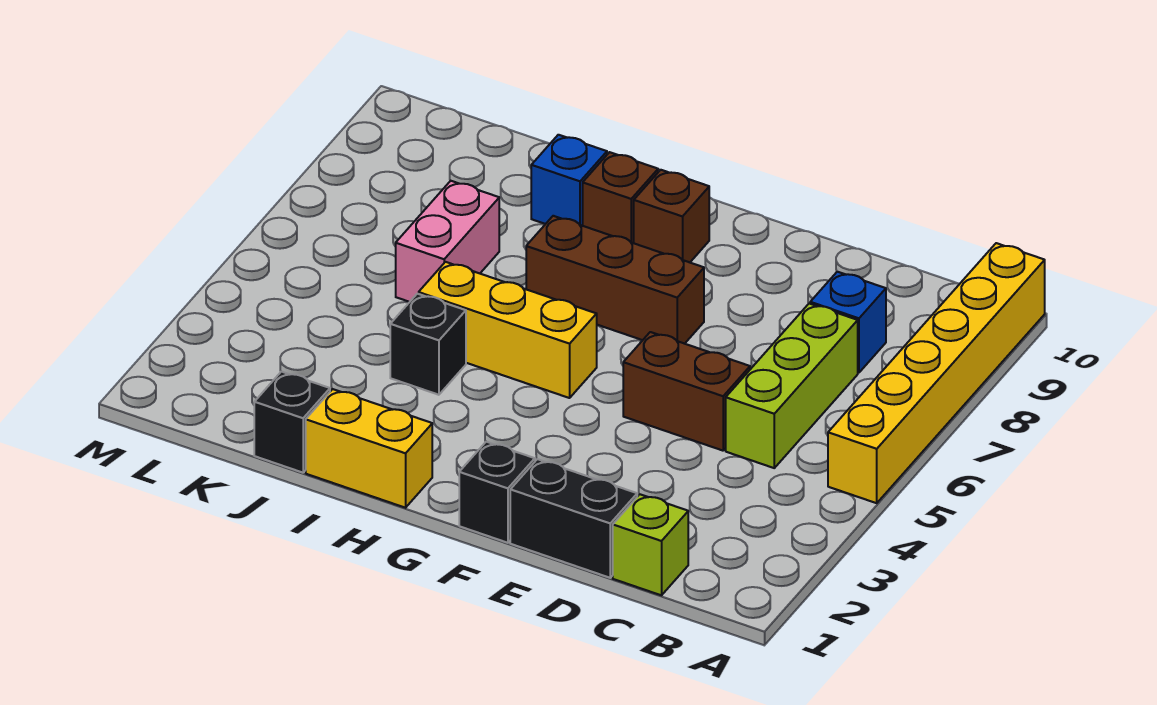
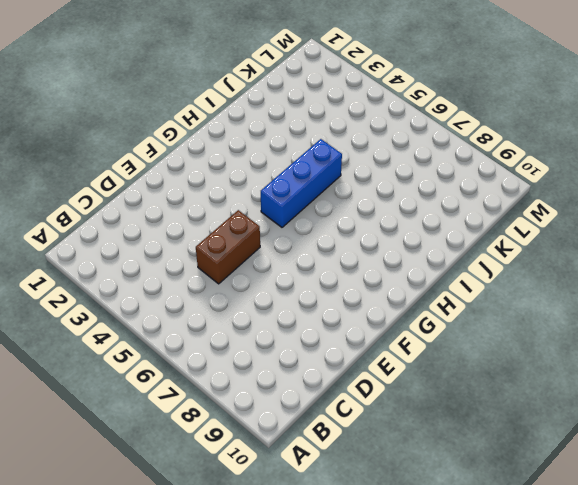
blue brick G5:I5 level 1 -> yellow brick G5:I5 level 1
none -> yellow brick A5:A10 level 1
none -> lime brick C1 level 1
none -> lime brick C5:C7 level 1

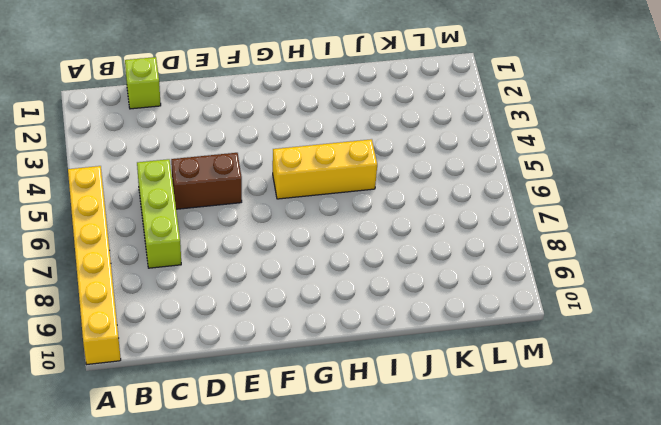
none -> blue brick C8 level 1
none -> black brick D1:E1 level 1
none -> black brick F1 level 1

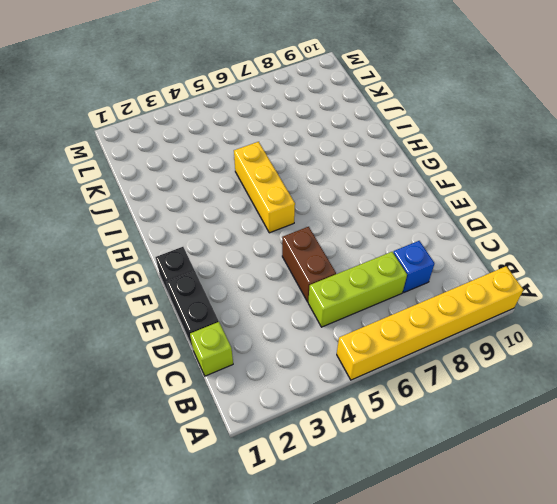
none -> brown brick F7:H7 level 1
none -> brown brick G9 level 1
none -> yellow brick H1:I1 level 1

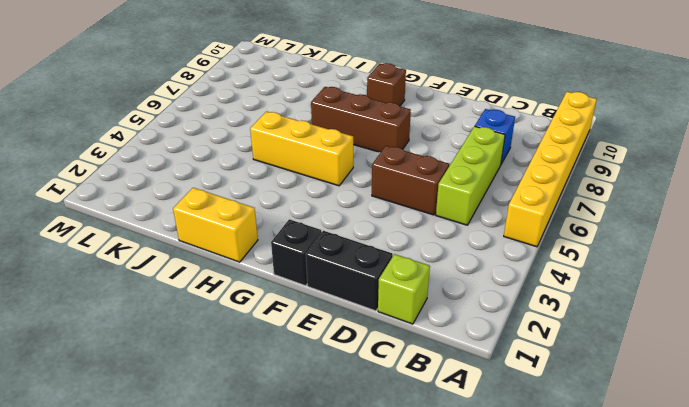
none -> brown brick H9 level 1
none -> black brick I4 level 1
none -> blue brick I9 level 1

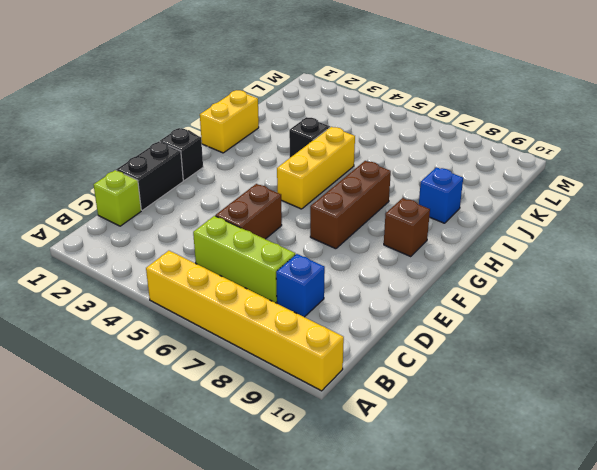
none -> brown brick H9 level 1
none -> black brick J1 level 1
none -> pink brick J6:J7 level 1

